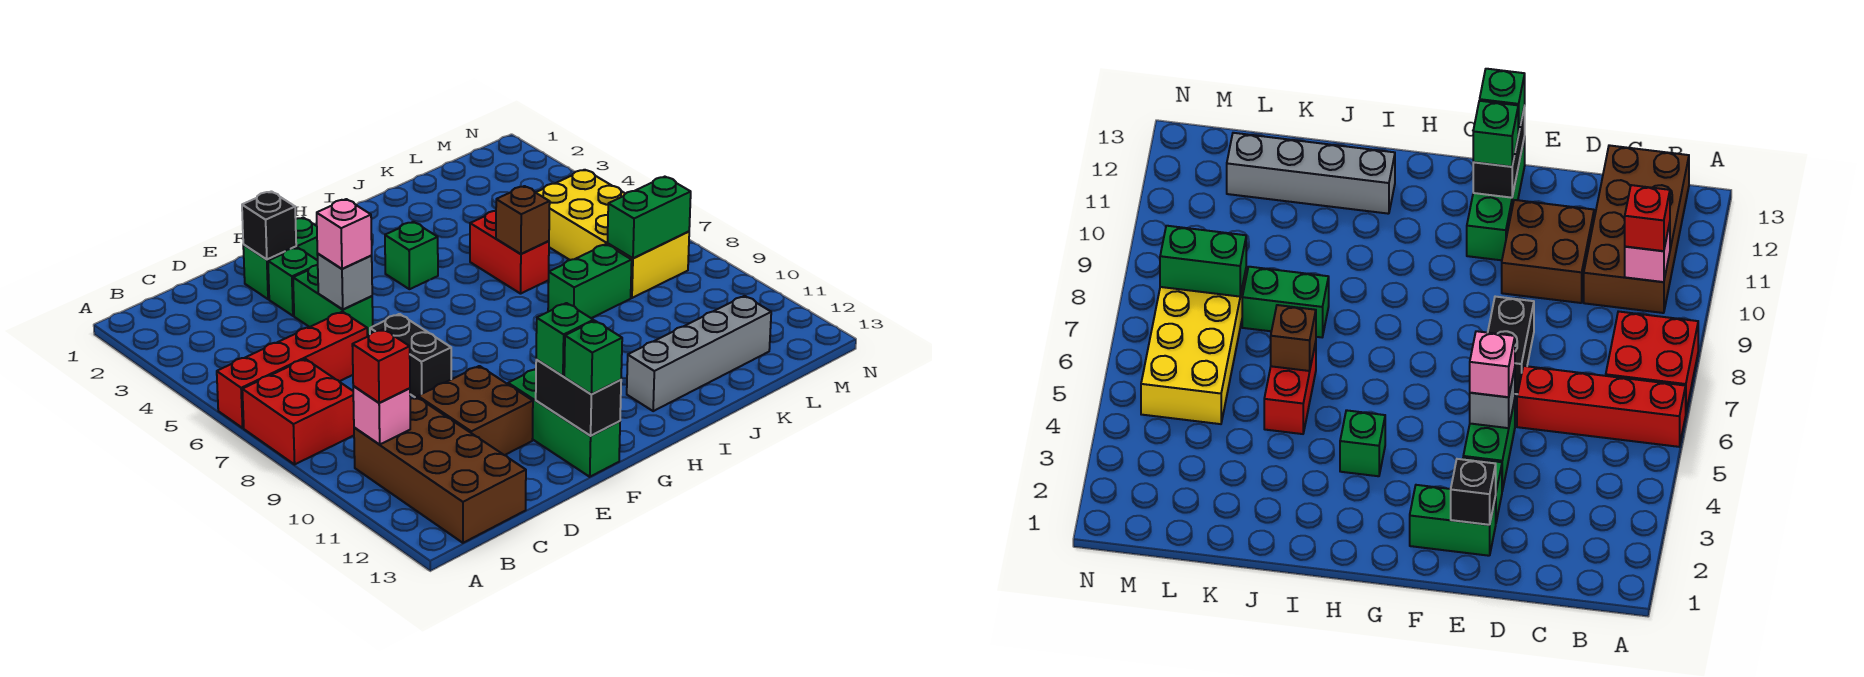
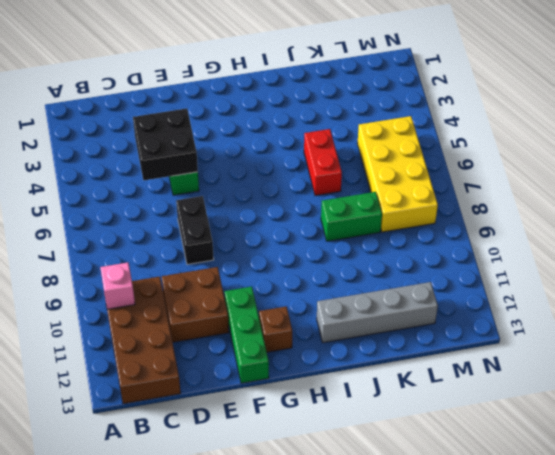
black brick D4:E5 level 2 -> grey brick E5 level 2
brown brick G12 level 1 -> brown brick J6 level 2
none -> red brick A6:D6 level 1
none -> red brick A7:B8 level 1
none -> green brick E2:F2 level 1

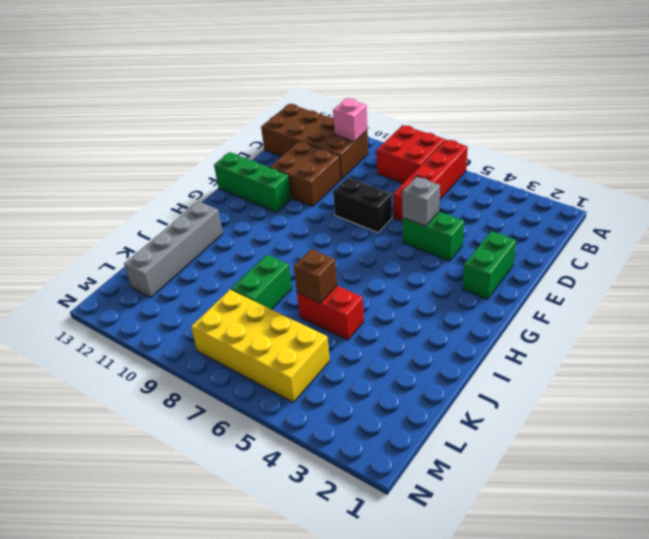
none -> green brick E3 level 1
none -> green brick H4 level 1
none -> black brick E2 level 2

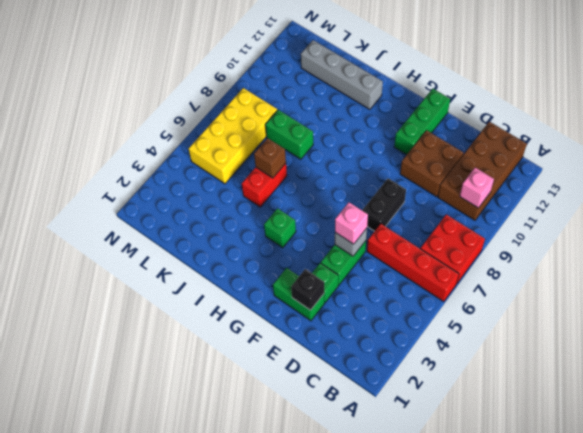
none -> black brick F12:F13 level 2
none -> green brick L8:M8 level 2
none -> red brick B10 level 3

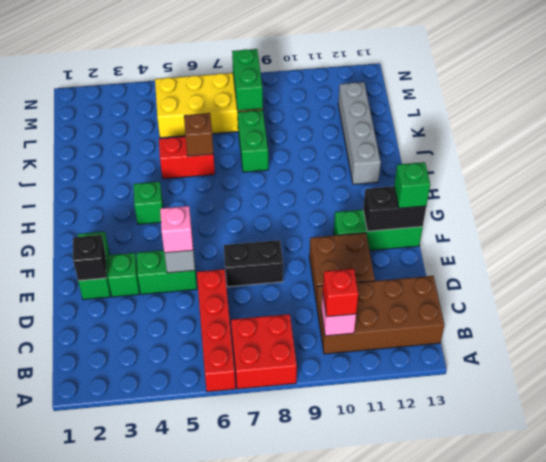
none -> green brick F12 level 3

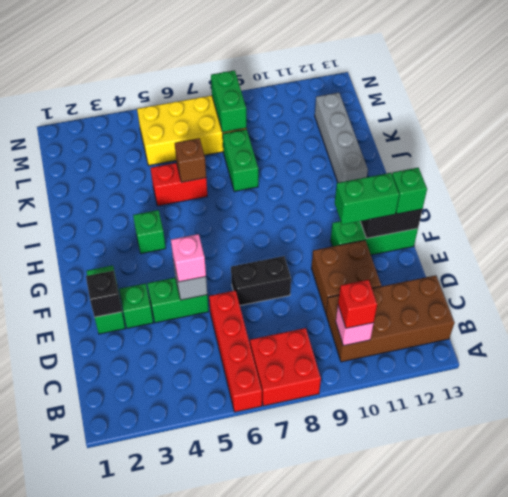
green brick F11:F12 level 3 -> green brick F12 level 3

